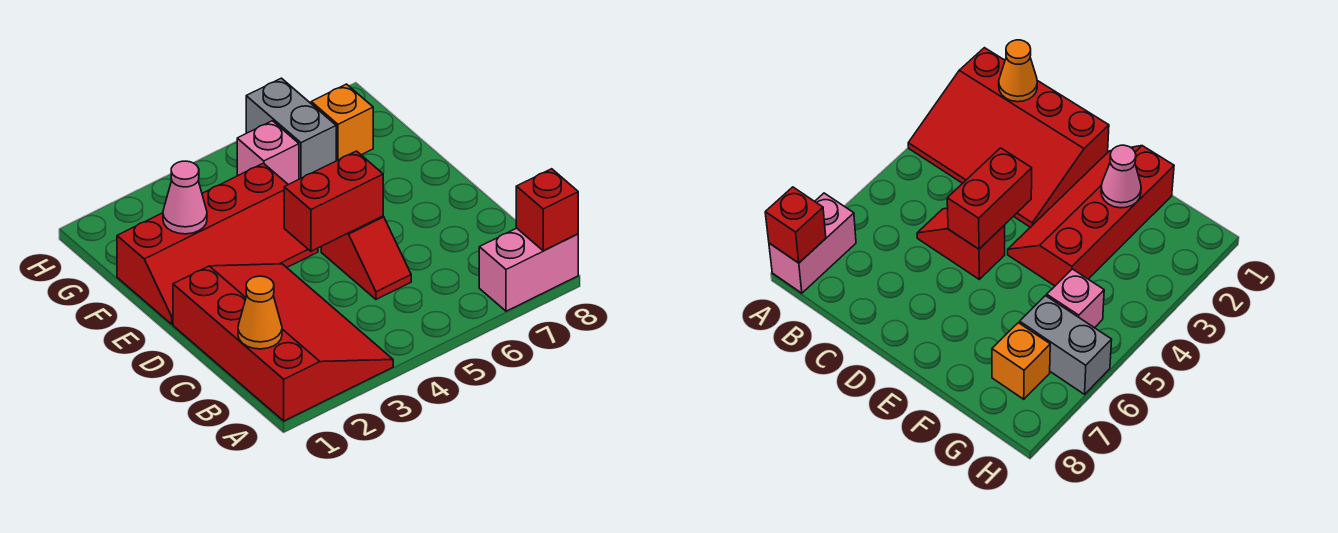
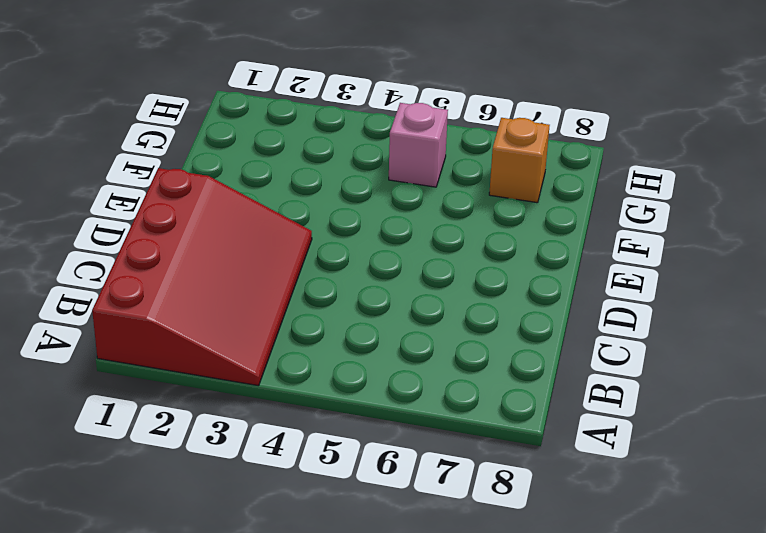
none -> pink brick A7:A8 level 1
none -> red slope C5:D5 level 1 top D

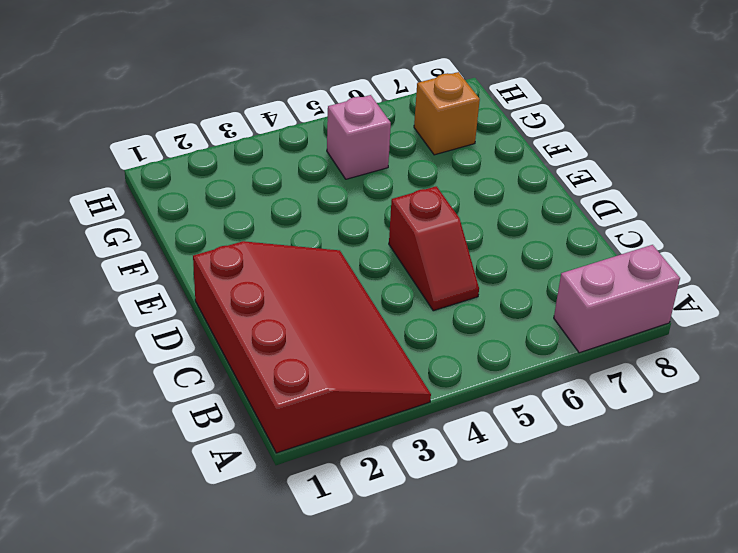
none -> red slope E1:F4 level 1 top F
none -> grey brick G6:H6 level 1

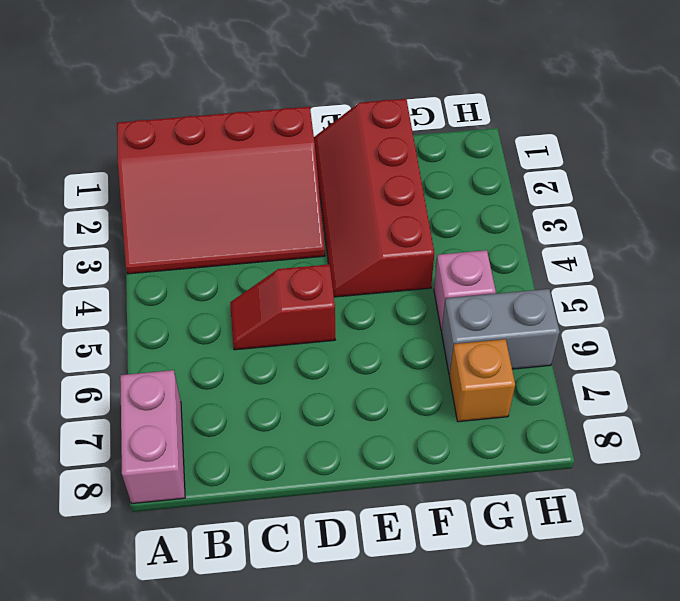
none -> red brick A8 level 2
none -> orange cone B1 level 2

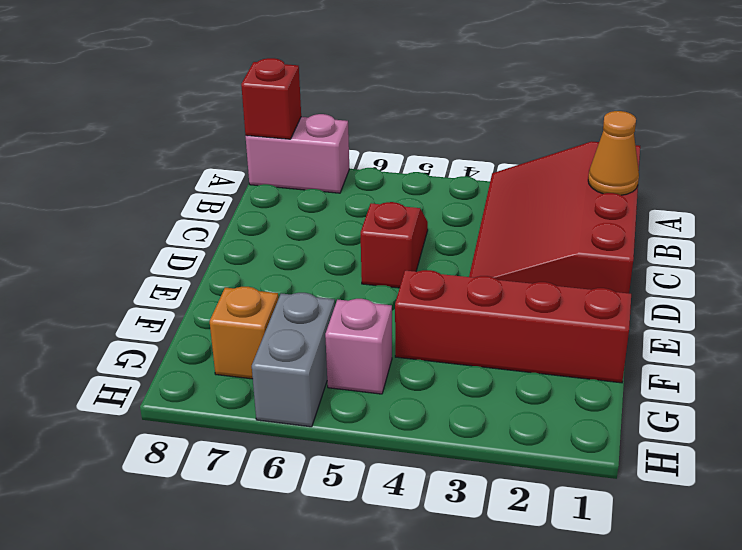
none -> red brick D4:D5 level 2
none -> pink cone F2 level 2

